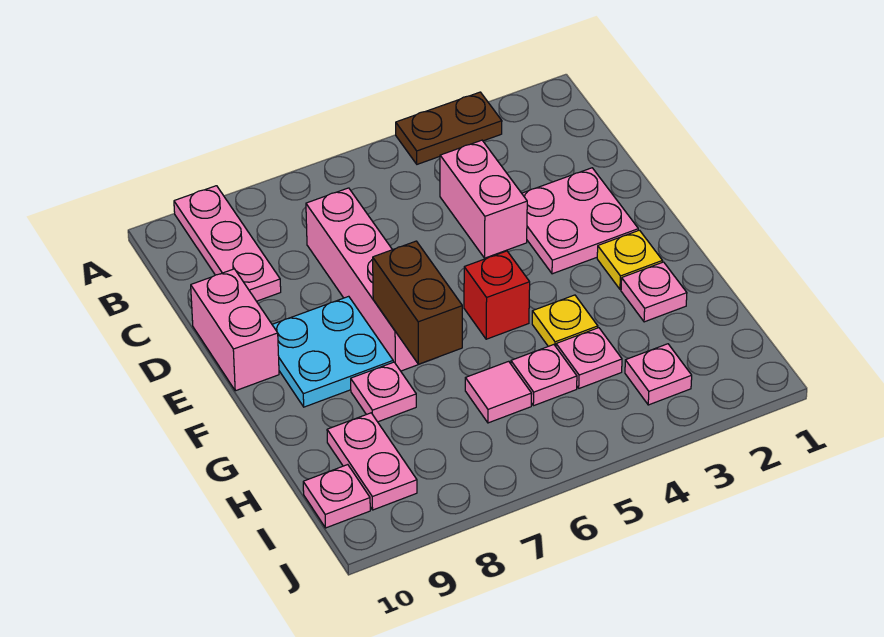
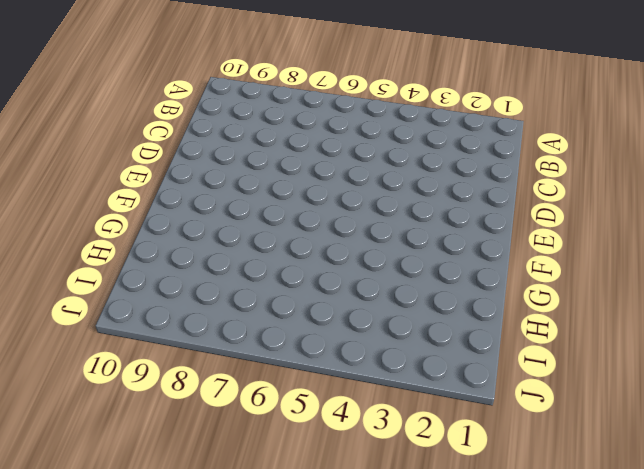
none -> brown plate A3:A4 level 1
none -> pink plate A9:C9 level 1
none -> pink brick C4:D4 level 1

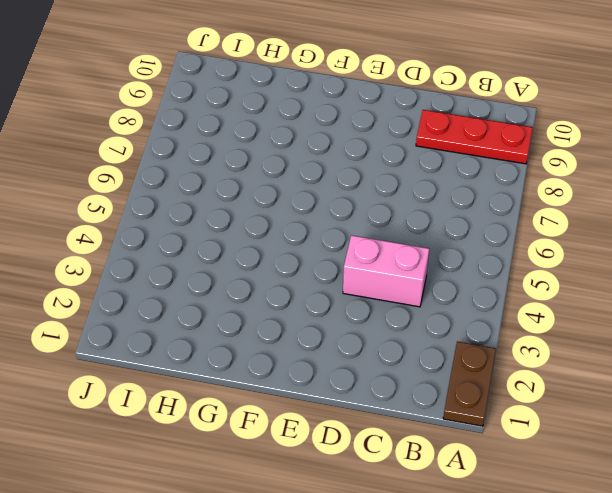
brown plate A1:A2 level 1 -> brown plate A3:A4 level 1
red plate A9:C9 level 1 -> pink plate A9:C9 level 1
none -> pink brick C7:F7 level 1
none -> pink plate D2:E3 level 1
none -> pink brick D10:E10 level 1

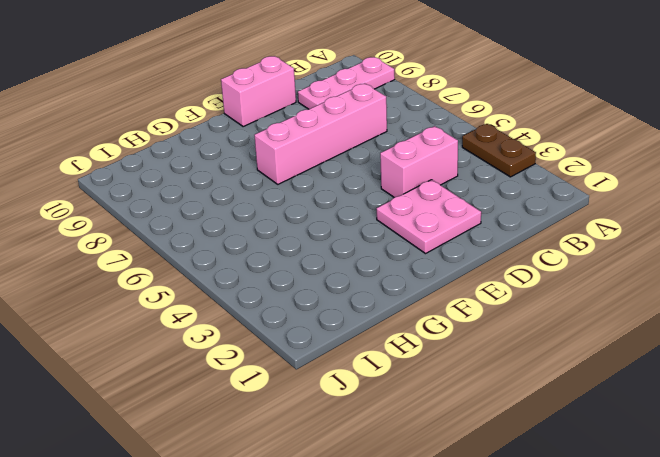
none -> cyan plate E8:F9 level 1
none -> yellow plate F2 level 1
none -> red brick F5 level 1

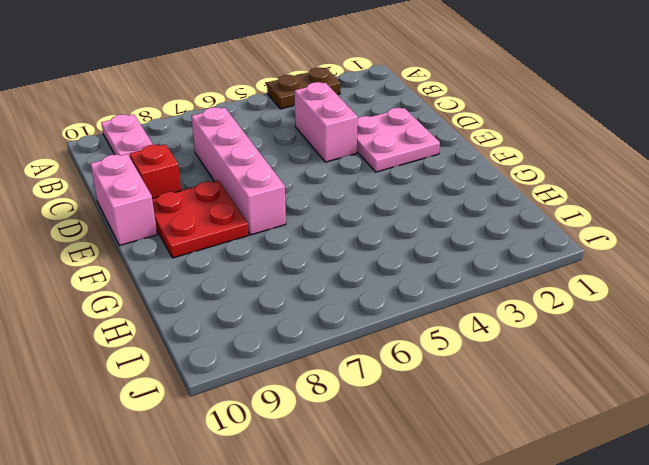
red brick D9 level 1 -> red brick F5 level 1
red plate E8:F9 level 1 -> cyan plate E8:F9 level 1
none -> yellow plate F2 level 1
none -> pink plate G2 level 1
none -> yellow plate G4 level 1

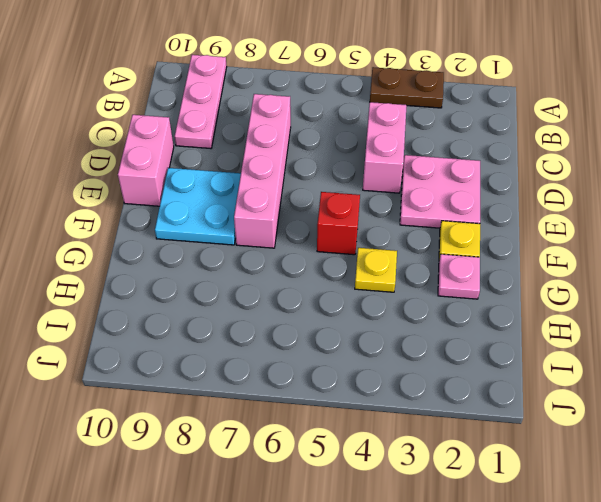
none -> pink plate G8 level 1
none -> pink plate H4 level 1
none -> pink plate H5 level 1

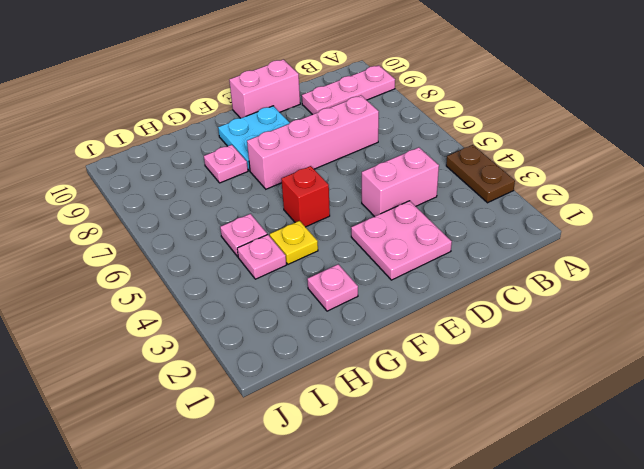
none -> yellow plate F2 level 1
none -> pink tile H6 level 1
none -> pink plate H9:I9 level 1

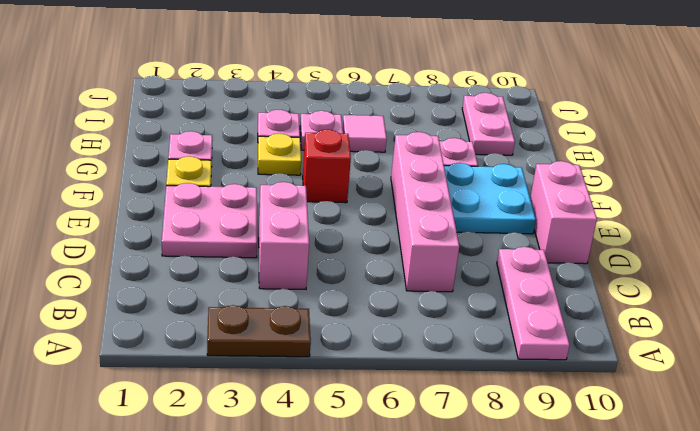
none -> pink plate I3 level 1
none -> pink plate I10 level 1
none -> brown brick F7:G7 level 2

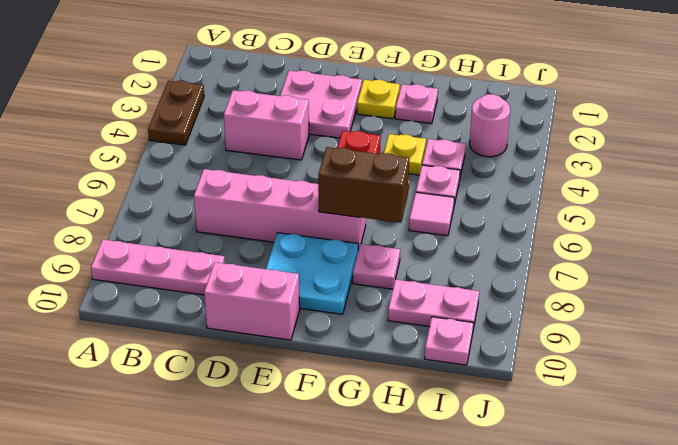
pink round brick I3 level 1 -> pink plate I3 level 1

